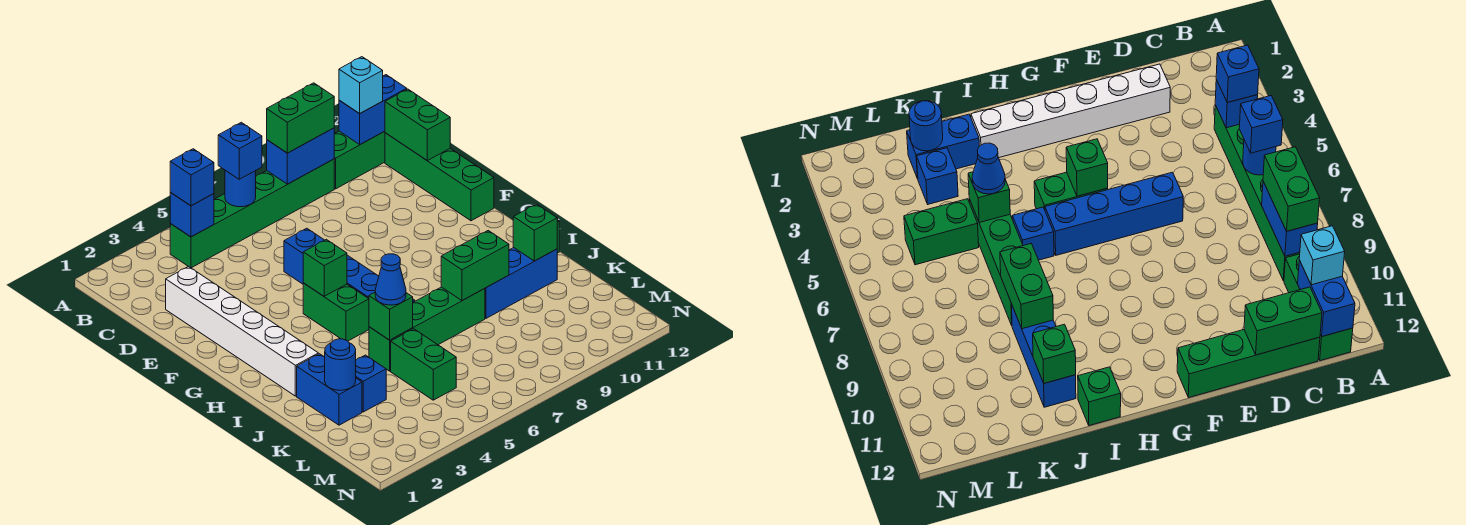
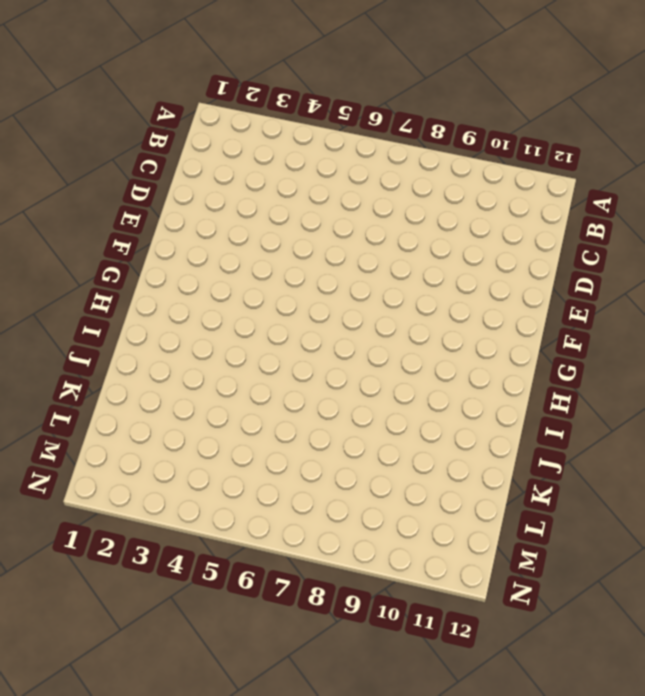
none -> green brick B4:B9 level 1
none -> green brick B10:B12 level 1
none -> green brick C12:F12 level 1

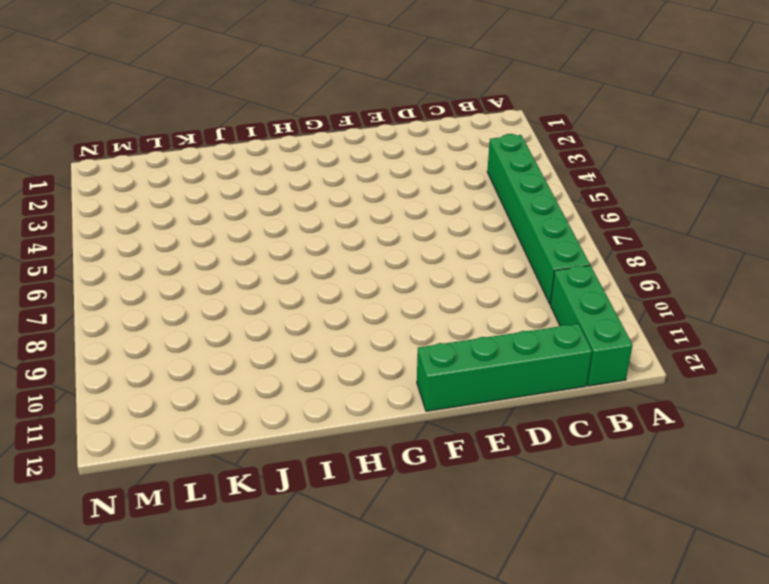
none -> white brick D2:I2 level 1
none -> blue brick E6:H6 level 1
none -> green brick G5:H5 level 1

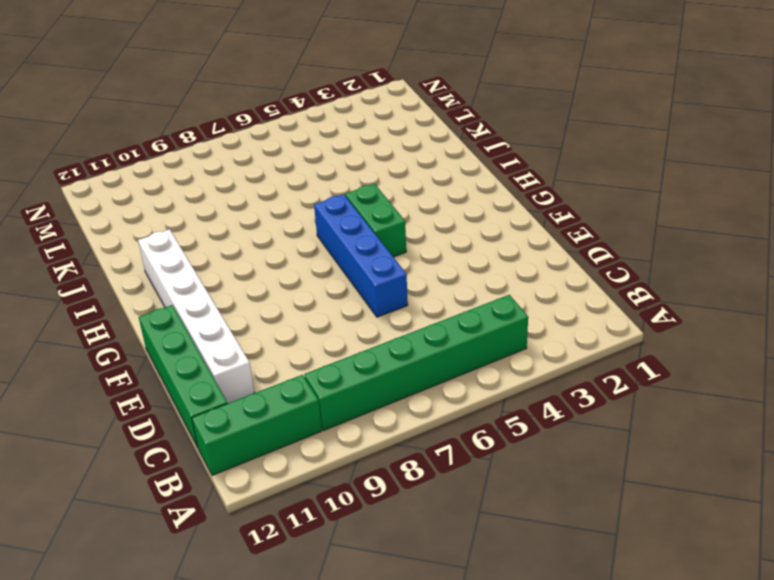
white brick D11:I11 level 1 -> white brick D2:I2 level 1
none -> blue brick I6 level 1
none -> green brick I12 level 1
none -> blue brick J2:K2 level 1

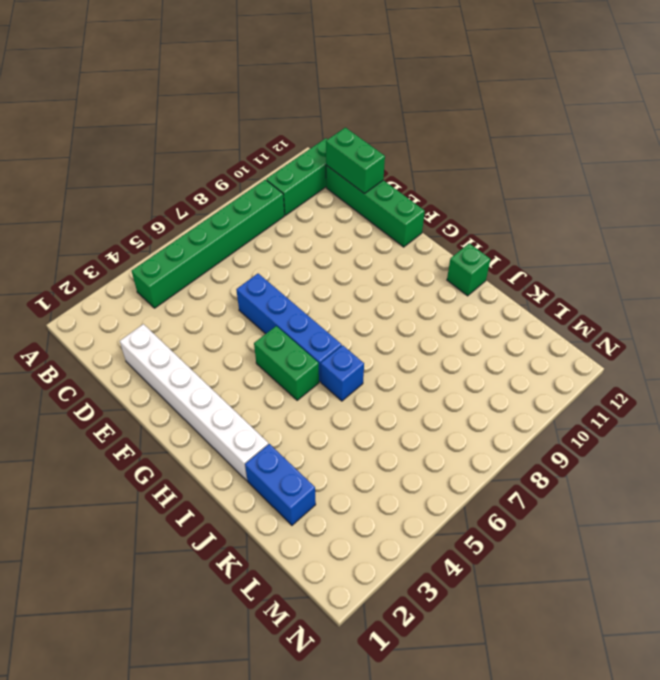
none -> green brick J5:J8 level 1
none -> blue brick J9:J11 level 1
none -> blue brick K3 level 1

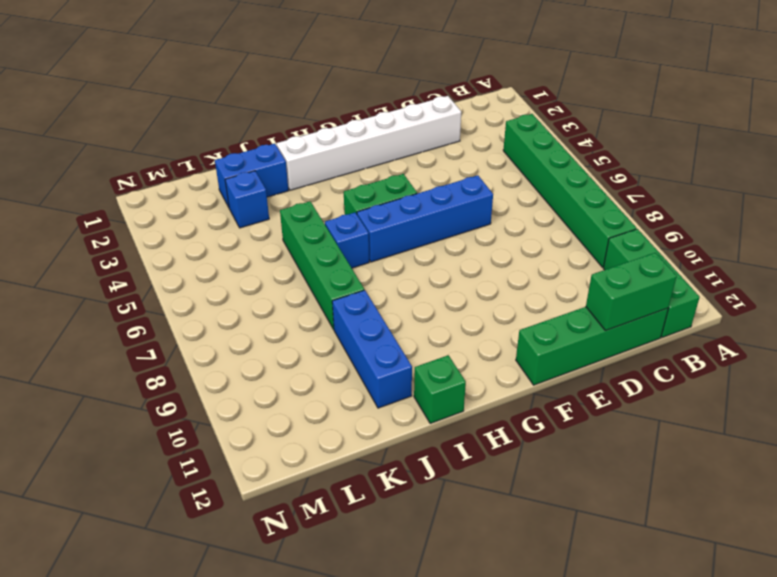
none -> green brick K5:L5 level 1
none -> blue brick B4 level 2
none -> blue round brick B6 level 2

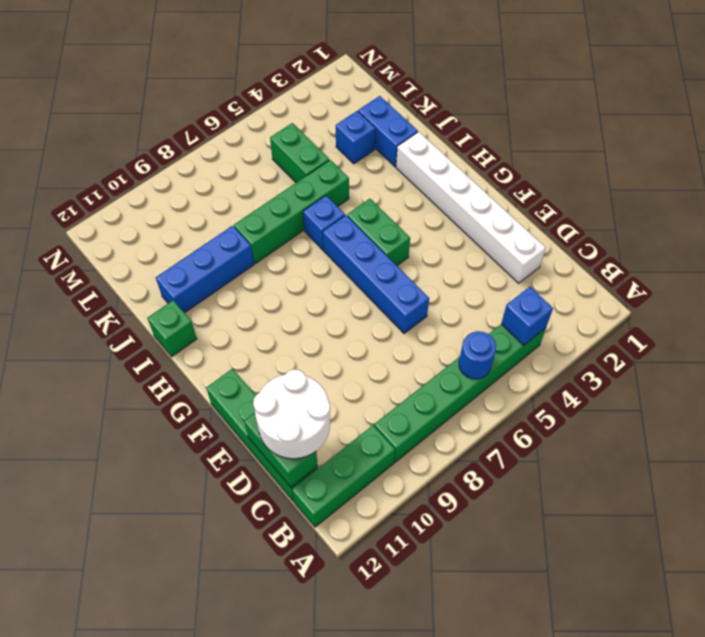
white round brick C11:D12 level 3 -> none
none -> blue brick B8:B9 level 2
none -> blue brick B11:B12 level 2
none -> green brick G5 level 2

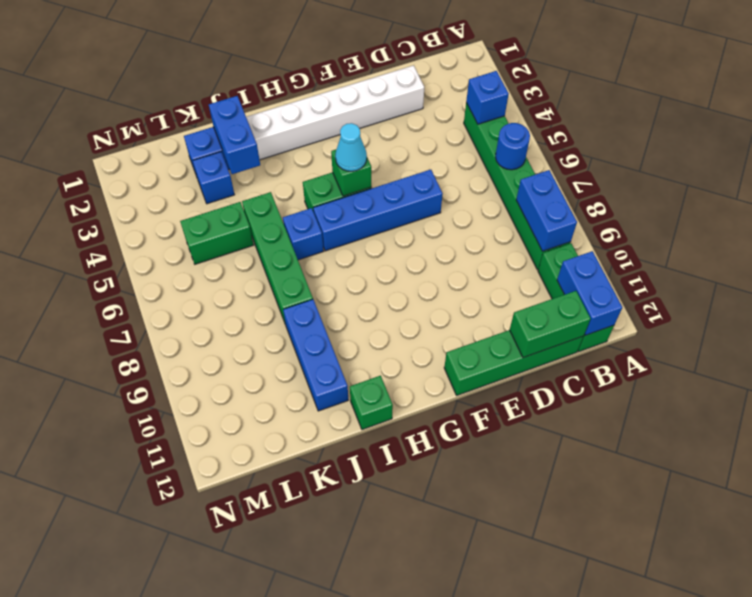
cyan cone G5 level 3 -> none
blue brick J2:J3 level 2 -> none
none -> green brick J5 level 2
none -> green brick J8:J9 level 2
none -> green brick J11 level 2

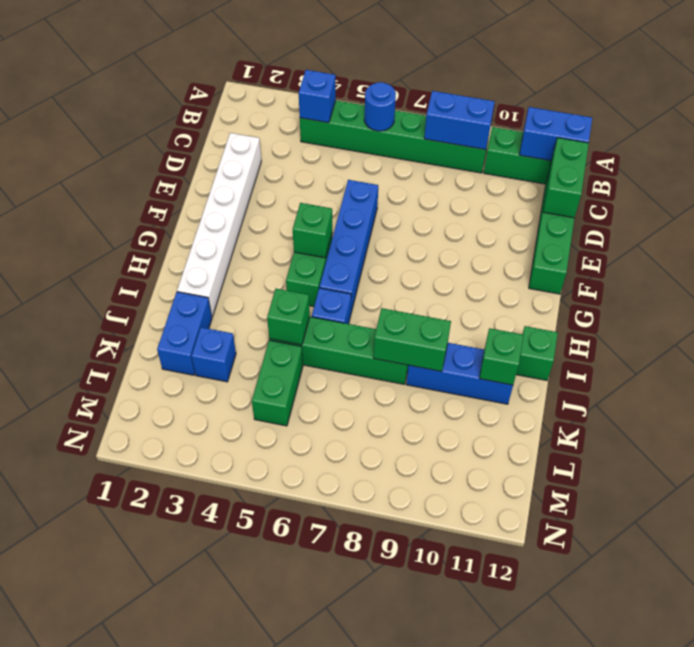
none -> blue round brick K2 level 2
none -> blue brick B4 level 3
none -> blue brick B6 level 3

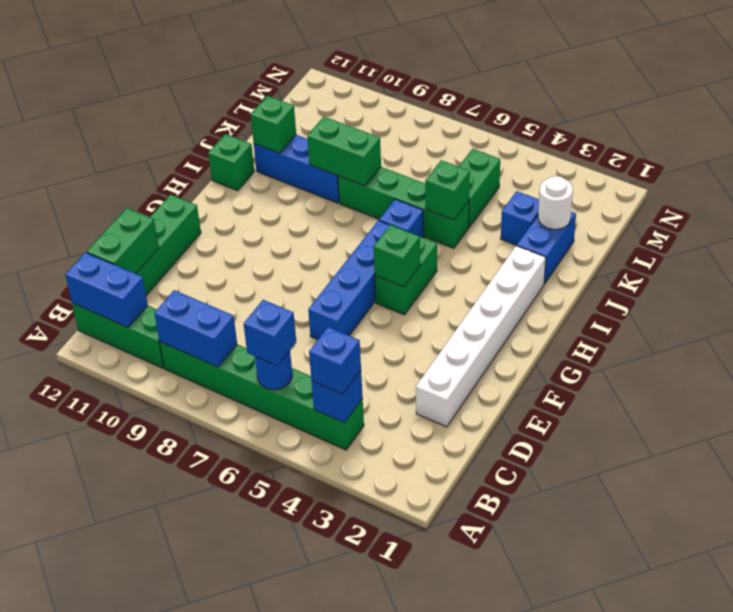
white round brick K2 level 2 -> blue round brick K2 level 2
none -> green brick B8:B9 level 3
none -> cyan brick B11 level 3
none -> blue cone J5 level 3

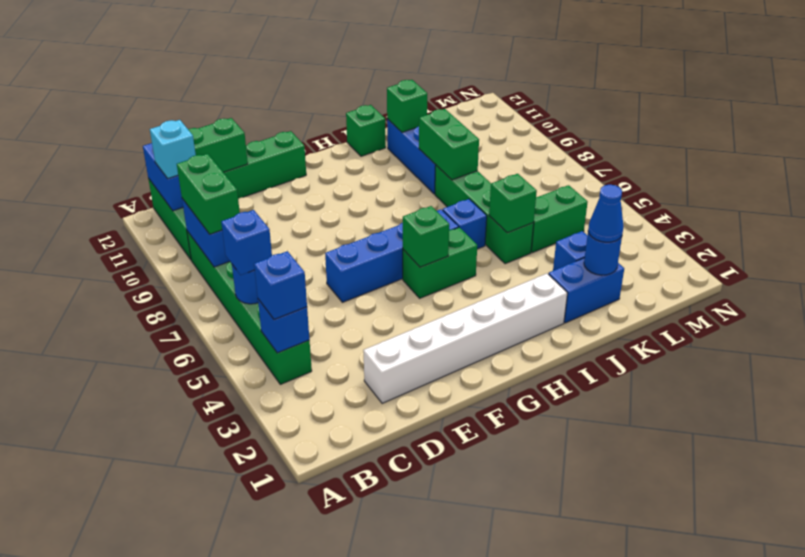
blue cone K2 level 3 -> blue cone J5 level 3

